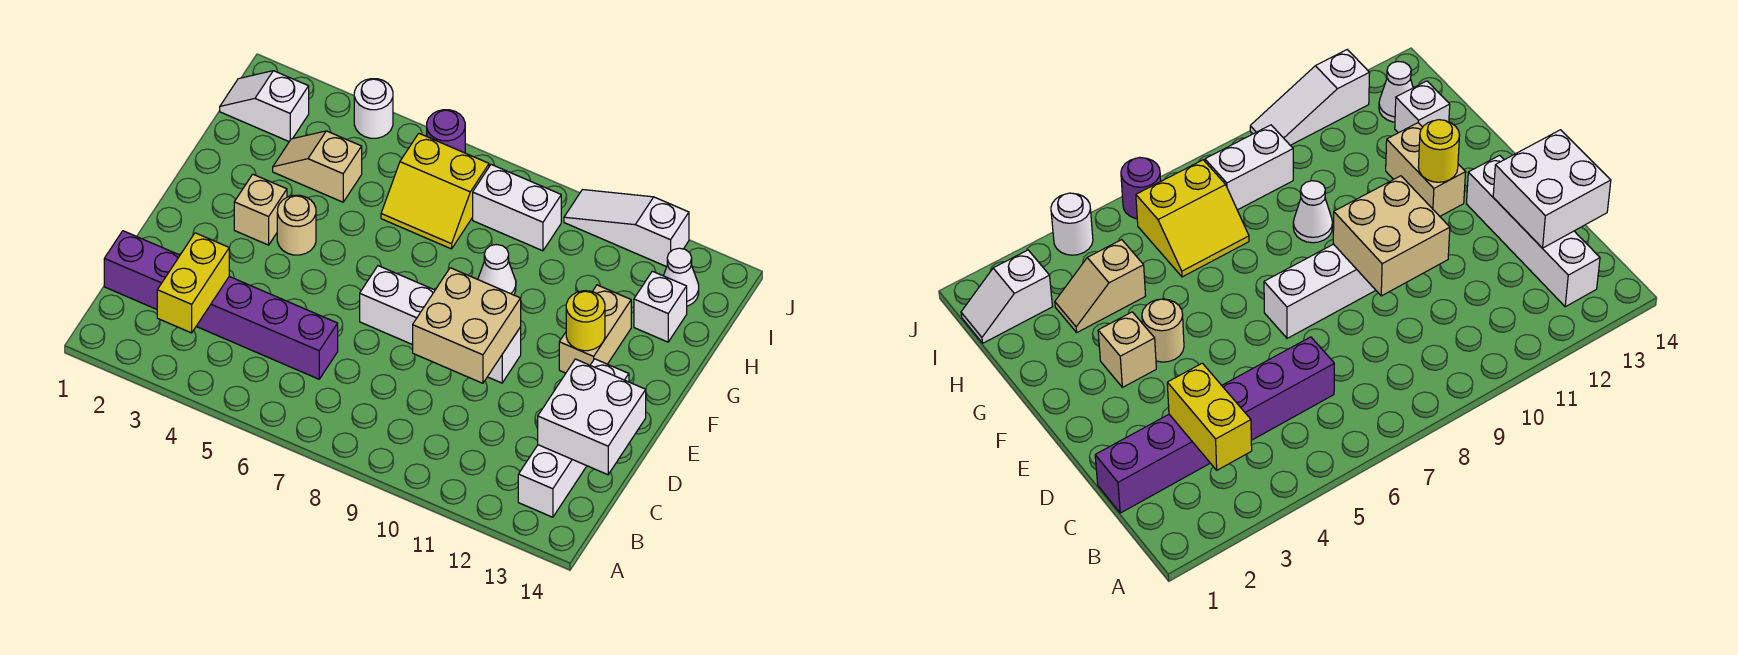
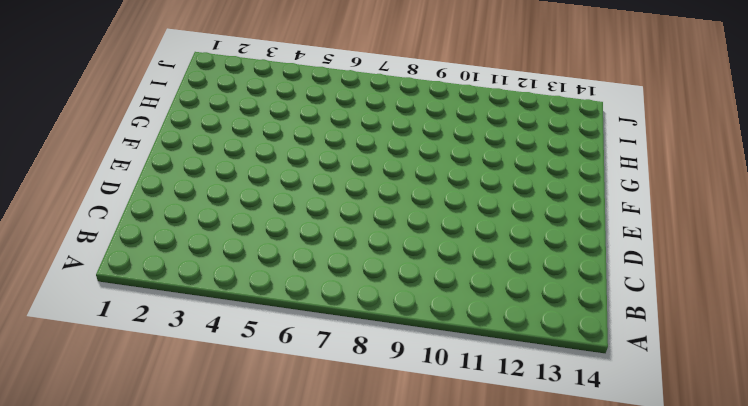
none -> white brick B13:E13 level 1
none -> purple brick C1:C6 level 1
none -> white brick E7:E10 level 1

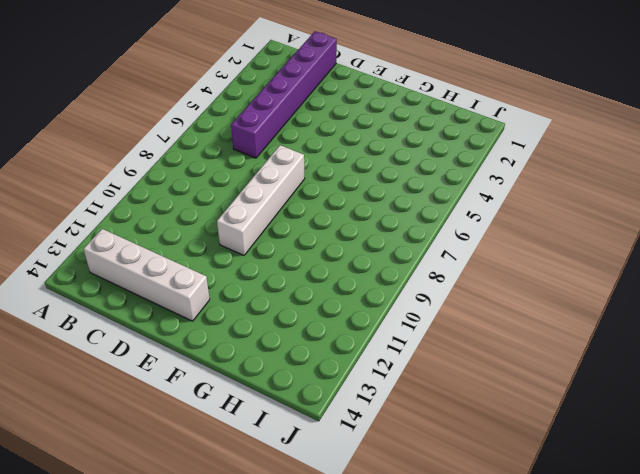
none -> tan brick F3 level 1
none -> tan round brick F4 level 1
none -> tan brick F12:G12 level 1

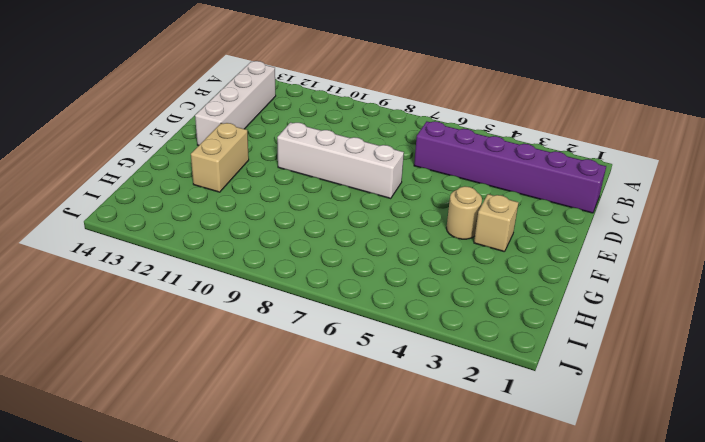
none -> white cone G9 level 1
none -> tan slope H3:H4 level 1 top 4
none -> yellow slope H6:I7 level 1 top I

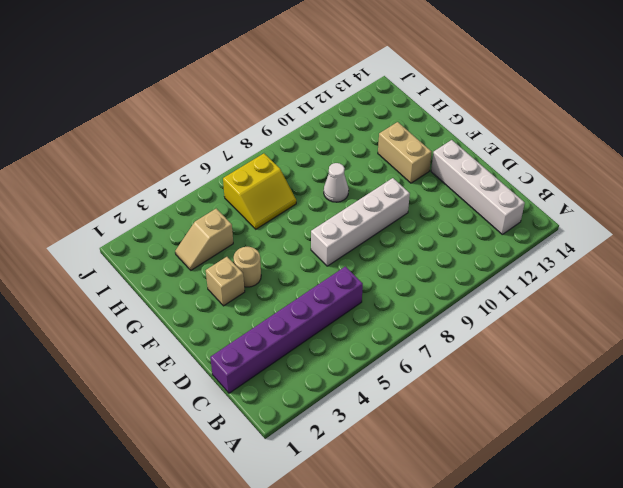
none -> white brick H13 level 1
none -> white slope I1:I2 level 1 top 2
none -> white brick I8:I9 level 1

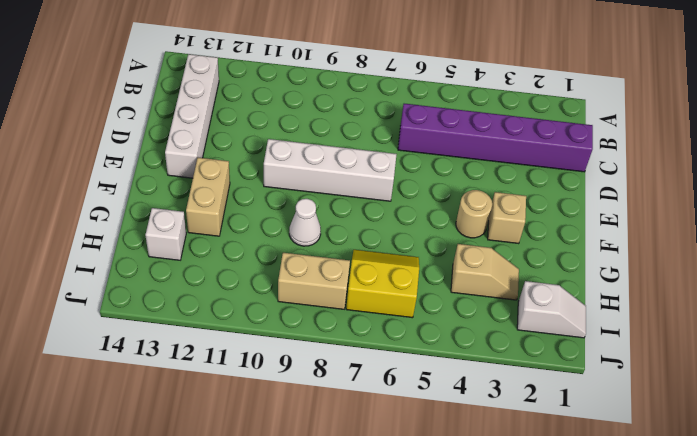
tan brick I8:I9 level 1 -> white brick I8:I9 level 1
none -> white cone I13 level 1
none -> white round brick J4 level 1
none -> purple round brick J6 level 1

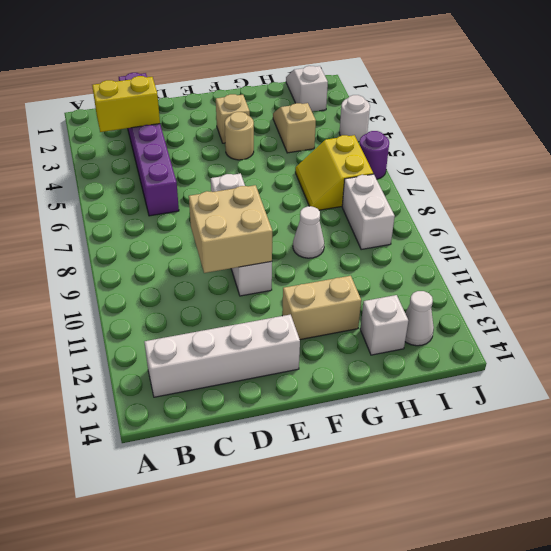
none -> white slope J10:J12 level 1 top 12
none -> white brick C13:D14 level 2
none -> yellow round brick F12 level 2

